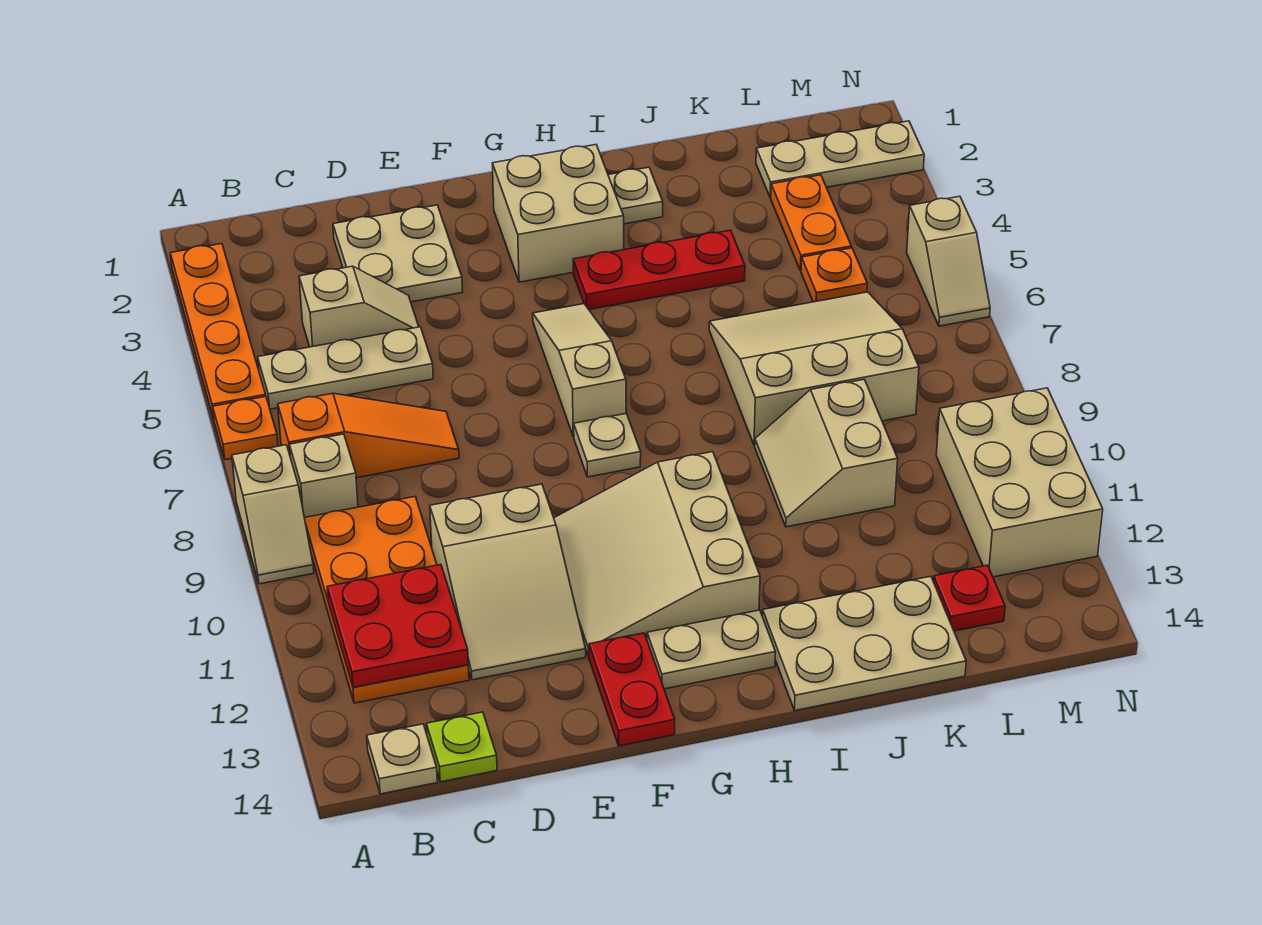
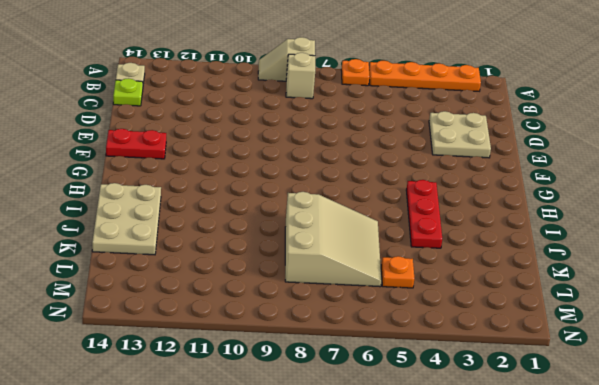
none -> tan plate B5:D5 level 1
none -> orange slope B7:D7 level 1 top B
none -> orange plate B9:C12 level 1
none -> tan slope C4:D4 level 1 top C

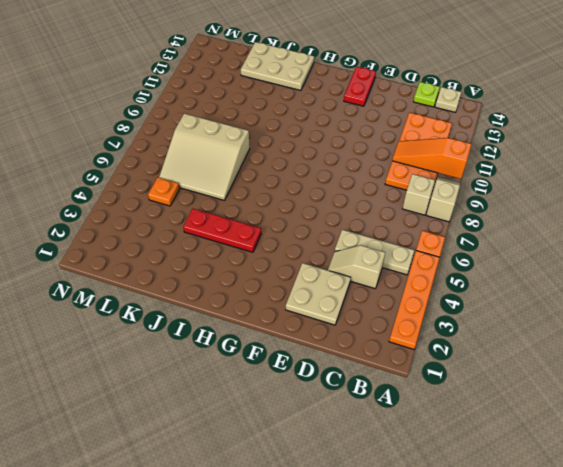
orange slope A10:C10 level 2 top A -> orange slope B7:D7 level 1 top B
none -> tan slope D10:E12 level 1 top 10
none -> tan slope F10:H12 level 1 top H
none -> tan brick G2:H3 level 1
none -> tan slope G5:G7 level 1 top 7

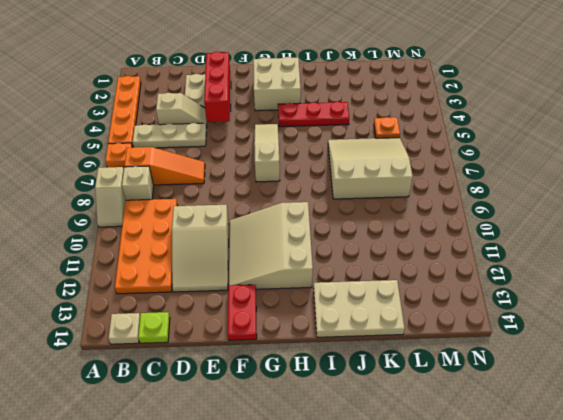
red brick E2:E4 level 2 -> none
none -> tan plate G8 level 1
none -> tan plate G13:H13 level 1
none -> tan plate I2 level 1
none -> tan slope J9:K10 level 1 top K

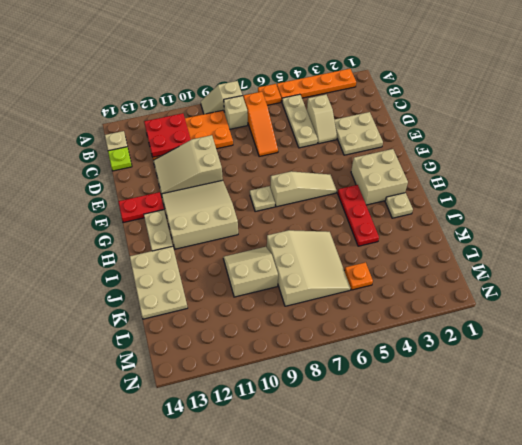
none -> tan plate L2:N2 level 1
none -> orange plate L3:L4 level 1
none -> red plate L13 level 1
none -> tan brick M10:N12 level 1

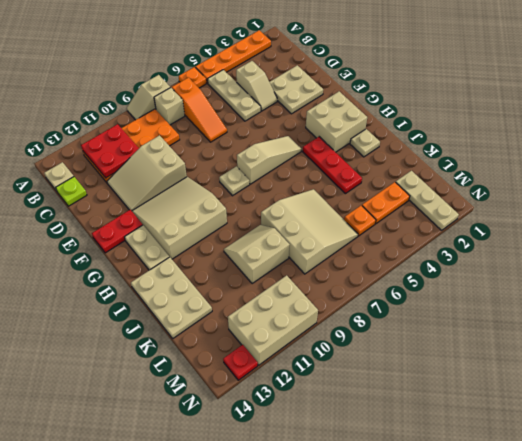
red plate N13 level 1 -> red plate L13 level 1
none -> tan slope N5:N6 level 1 top 5

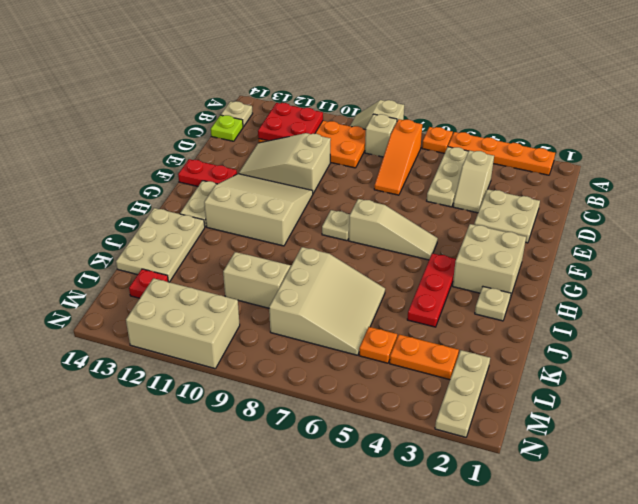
none -> tan slope N5:N6 level 1 top 5

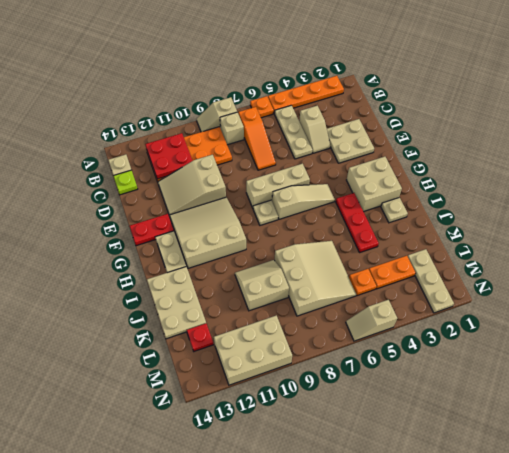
tan brick F6:F8 level 1 -> none

